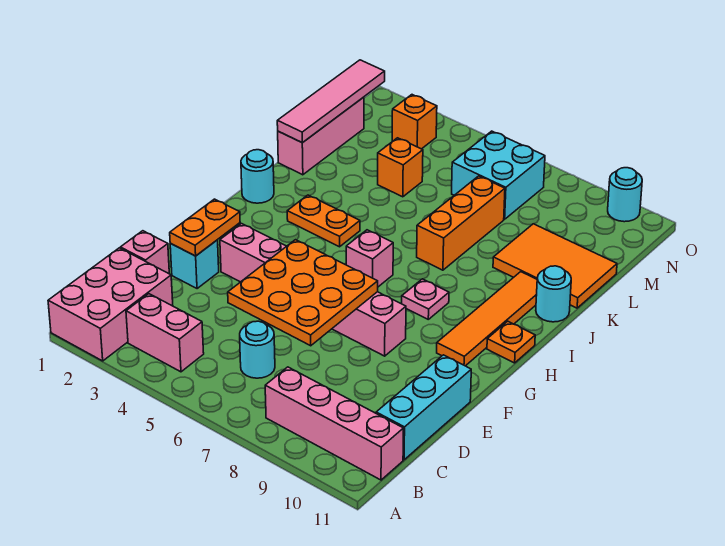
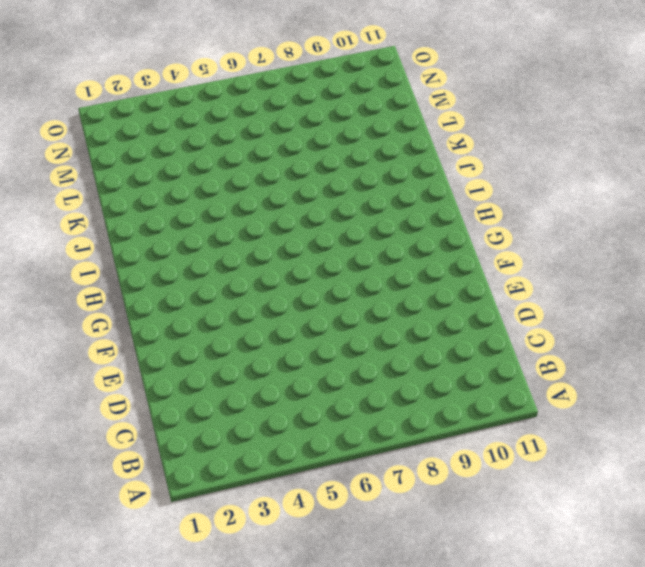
none -> pink brick A1:C2 level 1
none -> pink brick B3:B4 level 1
none -> pink brick B8:B11 level 1

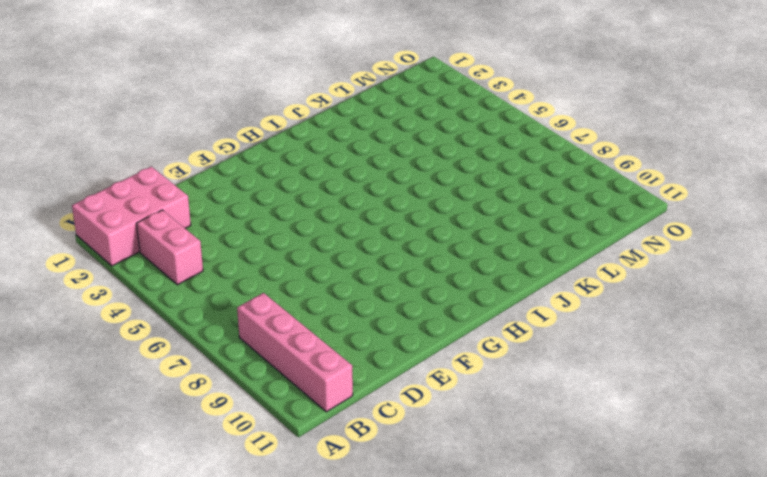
none -> cyan round brick C6 level 1
none -> cyan brick C11:E11 level 1
none -> pink brick D1 level 1

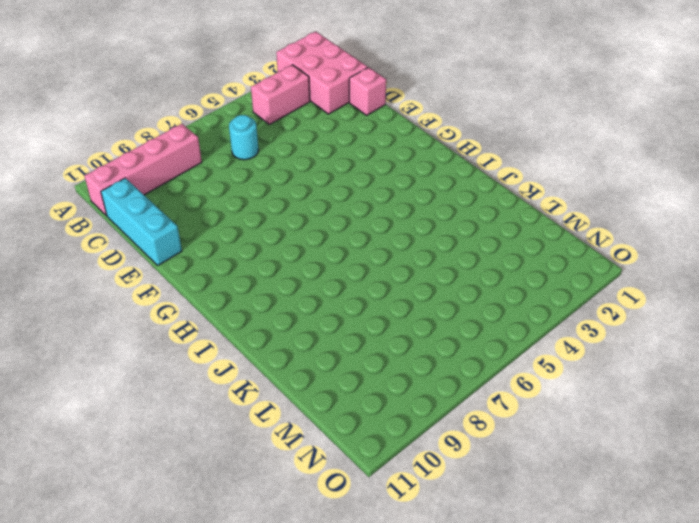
none -> cyan brick E2 level 1
none -> pink brick F3:F8 level 1
none -> orange tile G10:J10 level 1

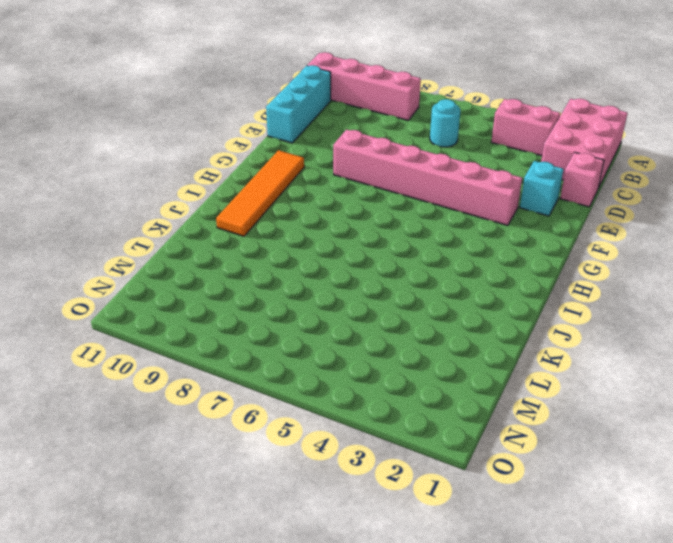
none -> pink brick H6 level 1
none -> pink plate H8 level 1
none -> orange plate H11 level 1

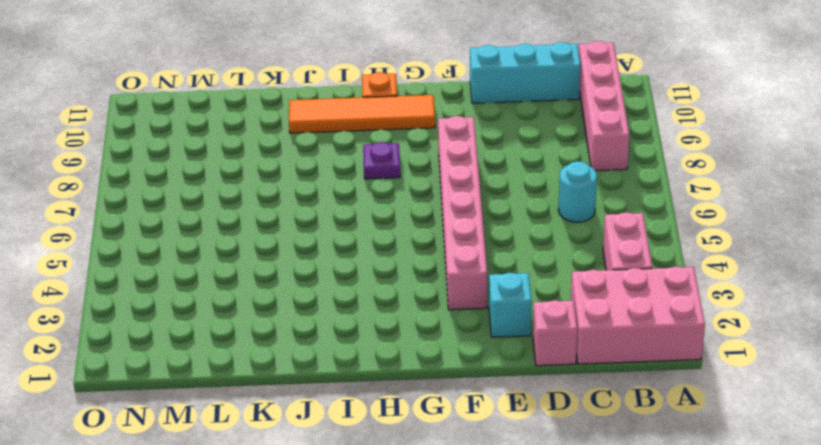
purple plate H8 level 1 -> pink plate H8 level 1
none -> pink brick H6 level 1
none -> cyan round brick I1 level 1
none -> orange plate I3:I4 level 1

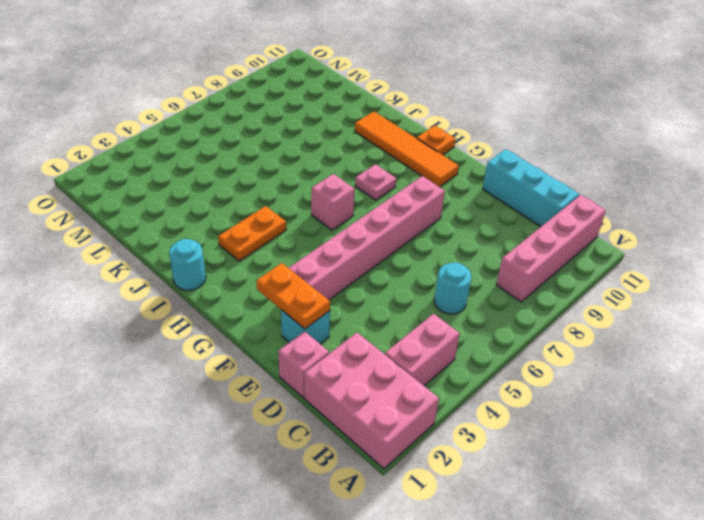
none -> orange brick J7:L7 level 1
none -> cyan round brick J11 level 1
none -> pink brick K1:M1 level 1

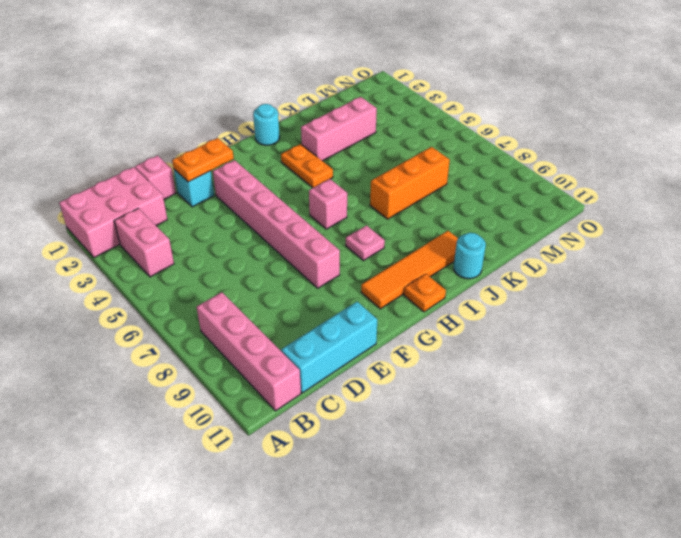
pink brick J3:L3 level 1 -> pink brick K1:M1 level 1
none -> cyan round brick C6 level 1
none -> orange tile K9:L11 level 1
none -> orange brick L4 level 1

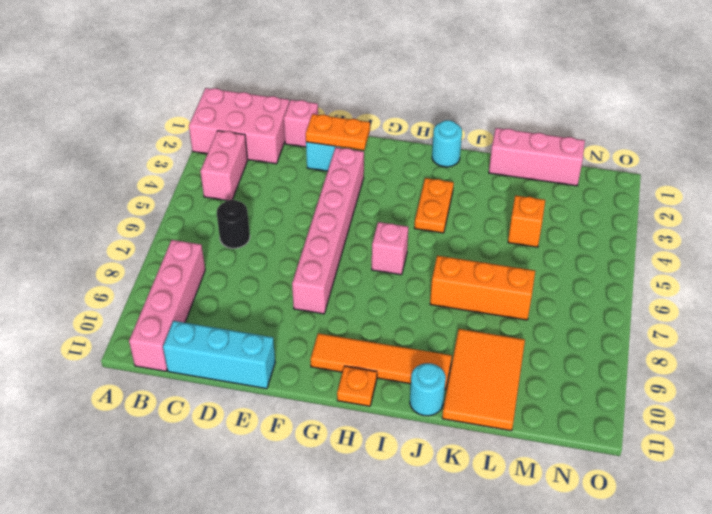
black round brick C6 level 1 -> cyan round brick C6 level 1
none -> pink plate H8 level 1
none -> cyan brick M6:N7 level 1
none -> orange brick N3 level 1

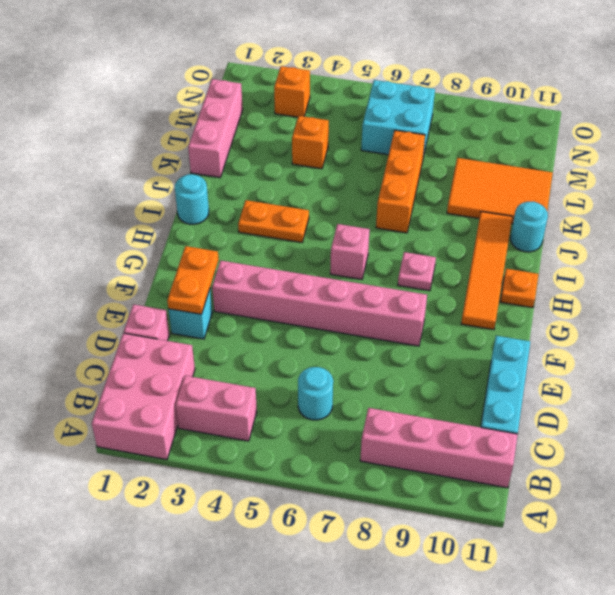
none -> cyan round brick O10 level 1
none -> orange plate D5:F7 level 2
none -> pink tile K1:N1 level 2

